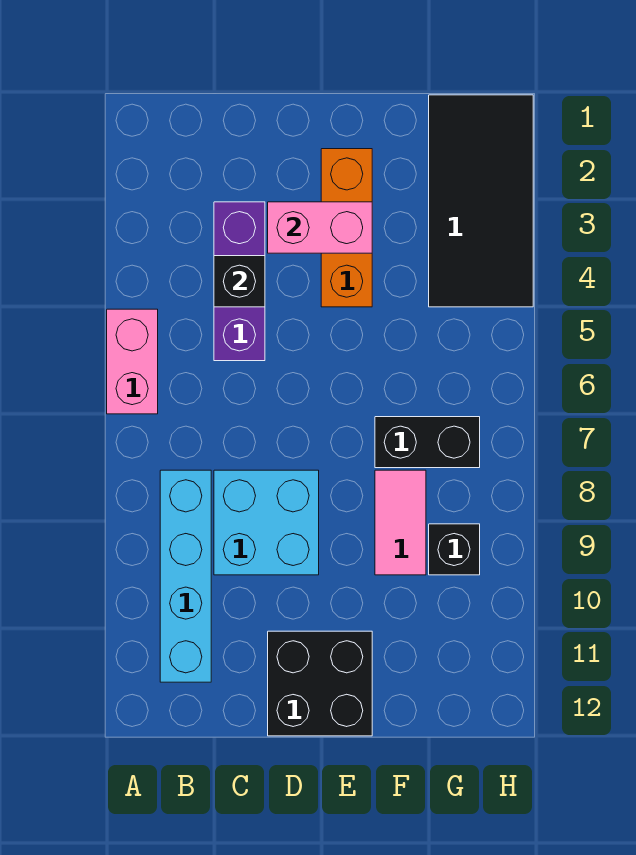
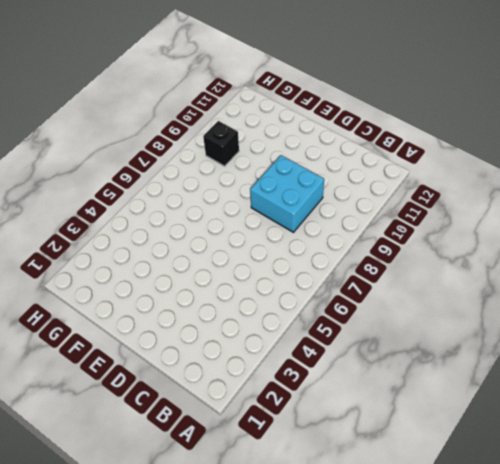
none -> pink brick A5:A6 level 1
none -> cyan brick B8:B11 level 1
none -> purple brick C3:C5 level 1

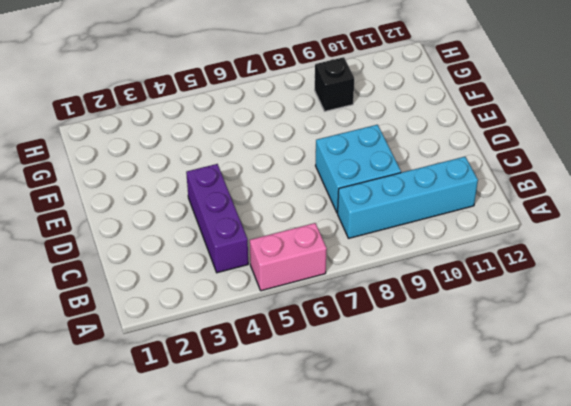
purple brick B4:D4 level 1 -> purple brick C3:C5 level 1
none -> black brick D11:E12 level 1
none -> orange brick E2:E4 level 1
none -> black brick F7:G7 level 1

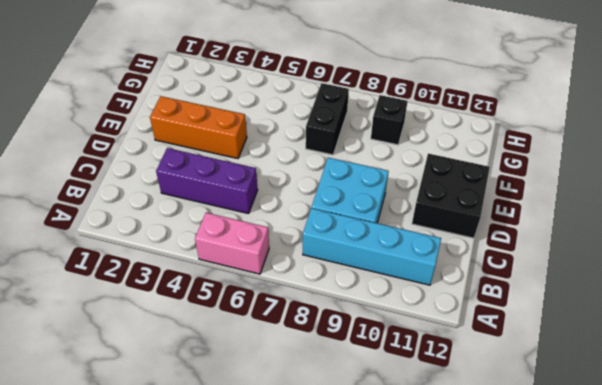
none -> pink tile F8:F9 level 1
none -> black tile G1:H4 level 1
none -> black brick C4 level 2

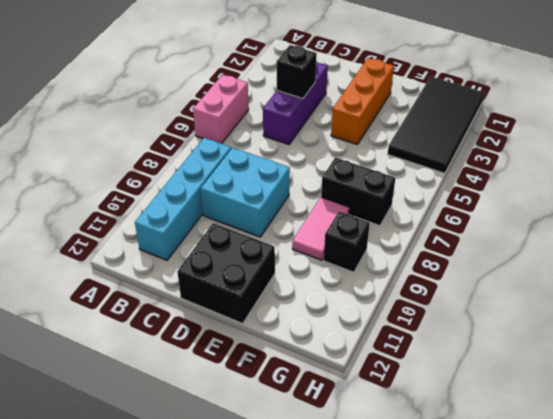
none -> pink brick D3:E3 level 2

